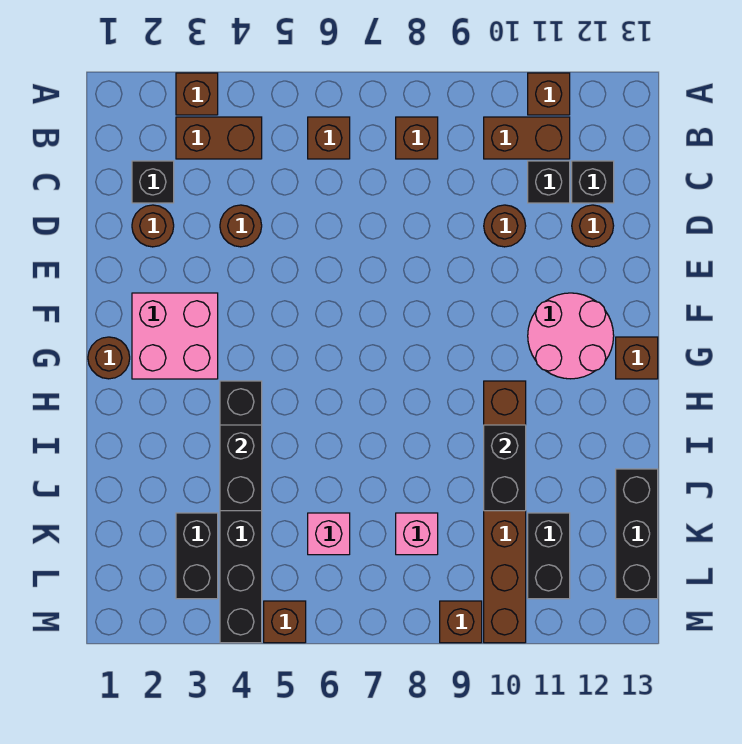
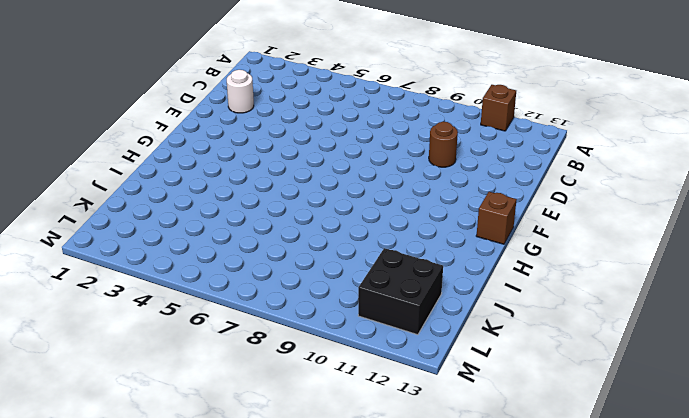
white round brick D2 level 1 -> brown round brick D2 level 1
black brick K11:L12 level 1 -> black brick K11:L11 level 1
none -> brown brick A3 level 1
none -> brown brick B3:B4 level 1
none -> brown brick B6 level 1

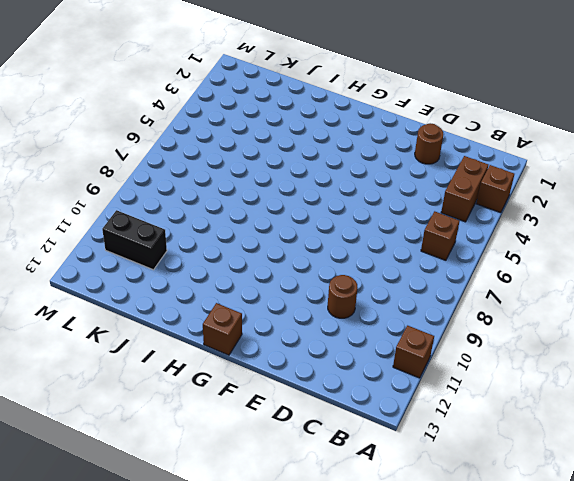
none -> brown brick B8 level 1
none -> brown brick B10:B11 level 1
none -> black brick C2 level 1

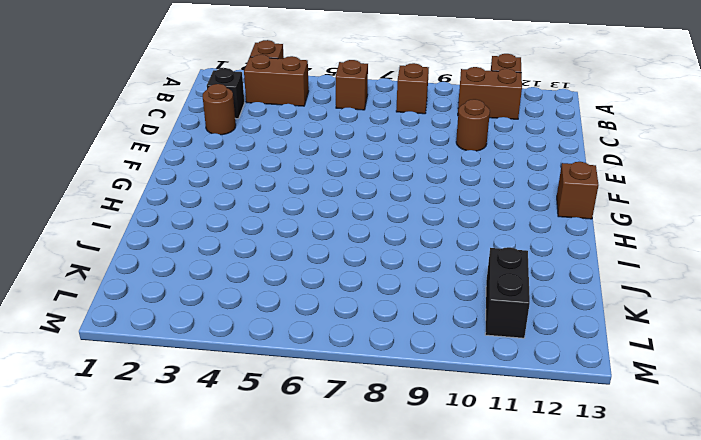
none -> black brick C11 level 1
none -> black brick C12 level 1
none -> brown round brick D4 level 1

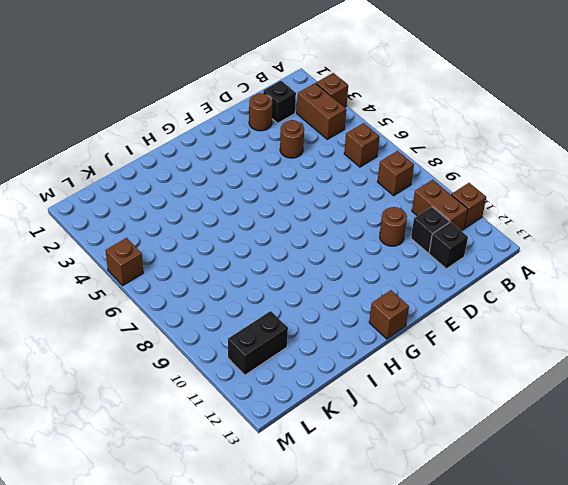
none -> brown round brick D12 level 1
none -> pink brick F2:G3 level 1
none -> pink round brick F11:G12 level 1

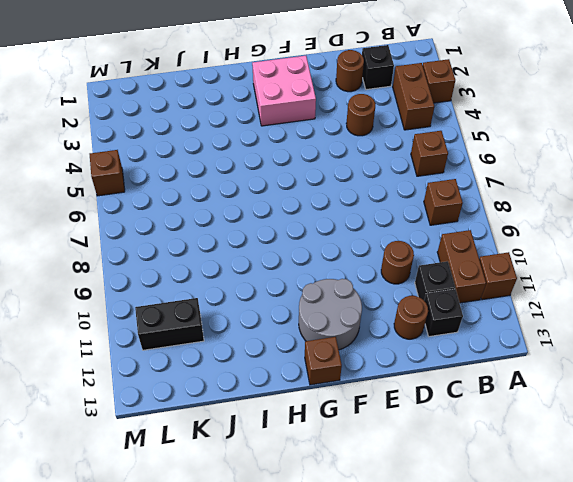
grey round brick F11:G12 level 1 -> pink round brick F11:G12 level 1
none -> brown round brick G1 level 1
none -> black brick H4:M4 level 1
none -> brown brick H10:M10 level 1

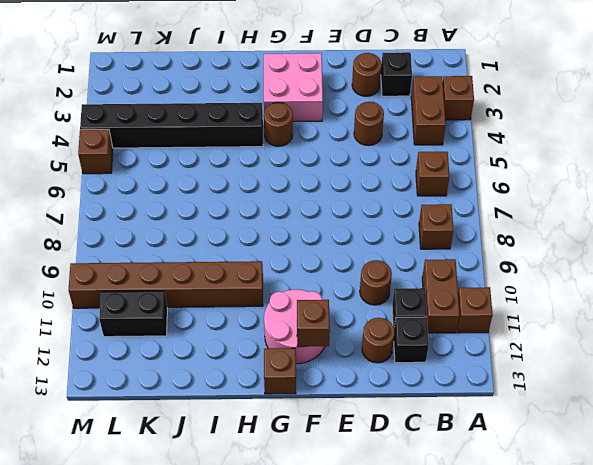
brown brick F12 level 2 -> brown brick M9 level 1
brown round brick G4 level 1 -> brown round brick G1 level 1
none -> black brick J13:L13 level 1
none -> black brick K3:L3 level 1
none -> pink brick K6 level 1

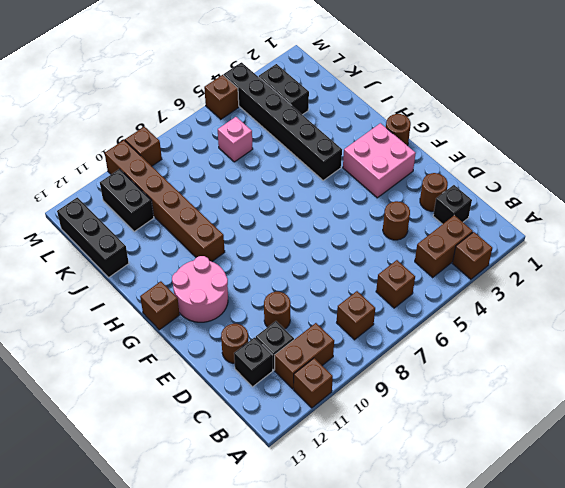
none -> pink brick K8 level 1
none -> black brick I4:J4 level 2
none -> black brick I10:J10 level 2

